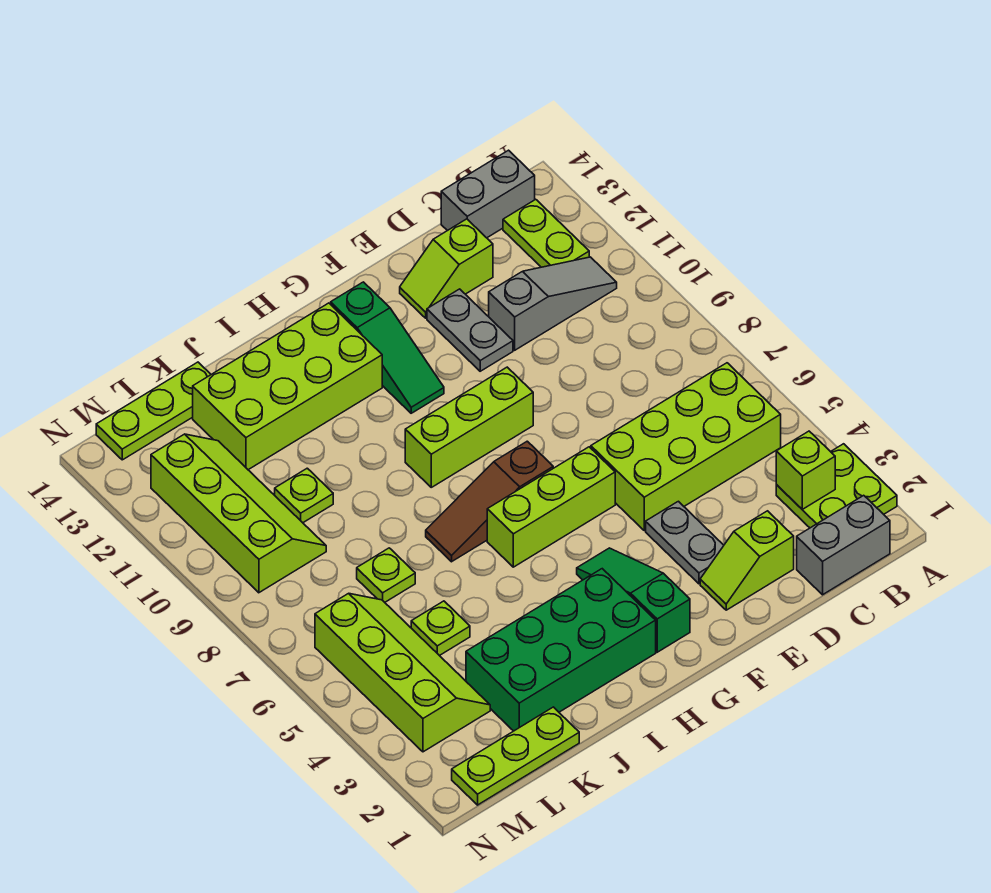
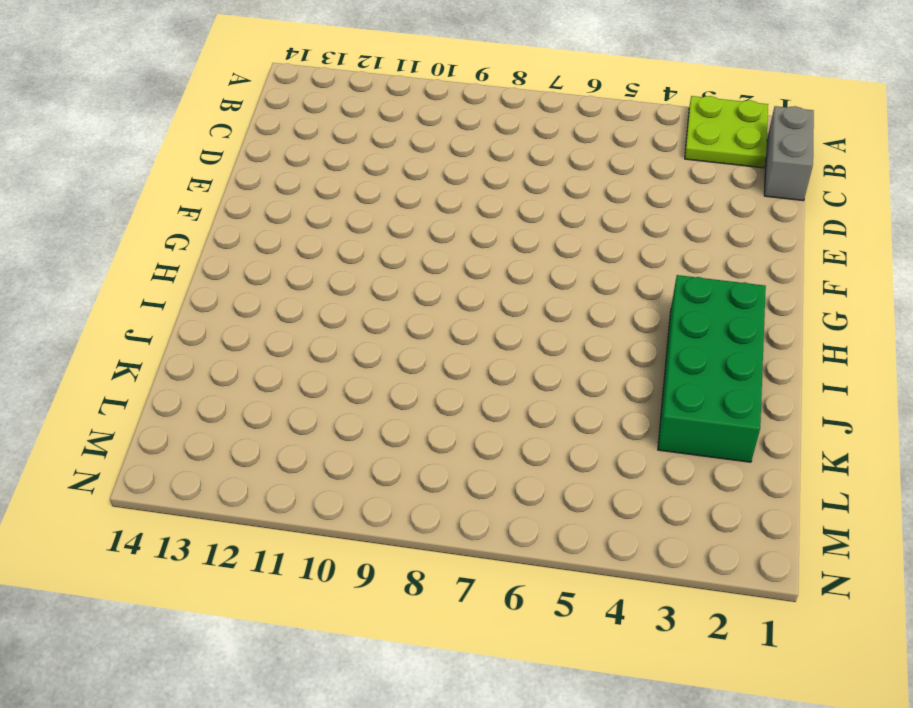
none -> lime brick B5:E6 level 1
none -> grey slope B11:D11 level 1 top D
none -> lime plate B12:B13 level 1

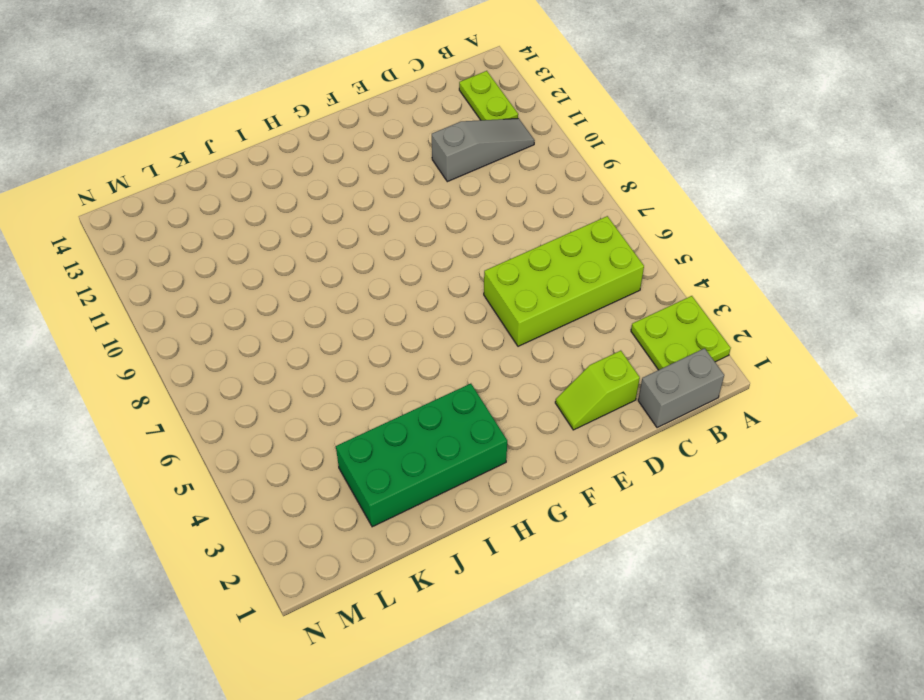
none -> grey brick B14:C14 level 1
none -> lime slope D13:E13 level 1 top D
none -> grey plate E3:E4 level 1

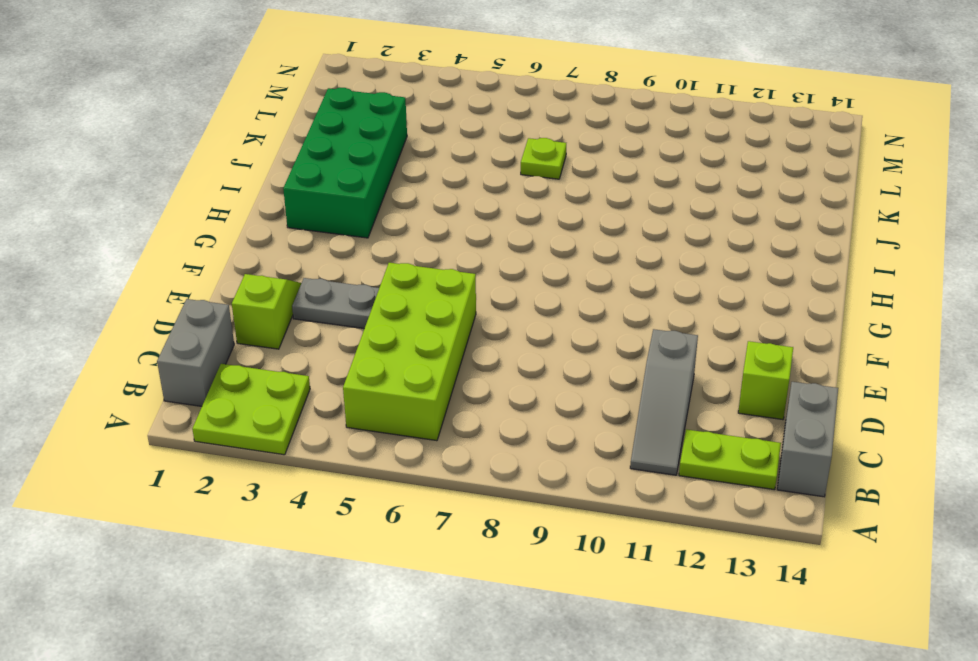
none -> grey plate E11:E12 level 1
none -> lime brick F6:H6 level 1
none -> lime brick F9:H9 level 1

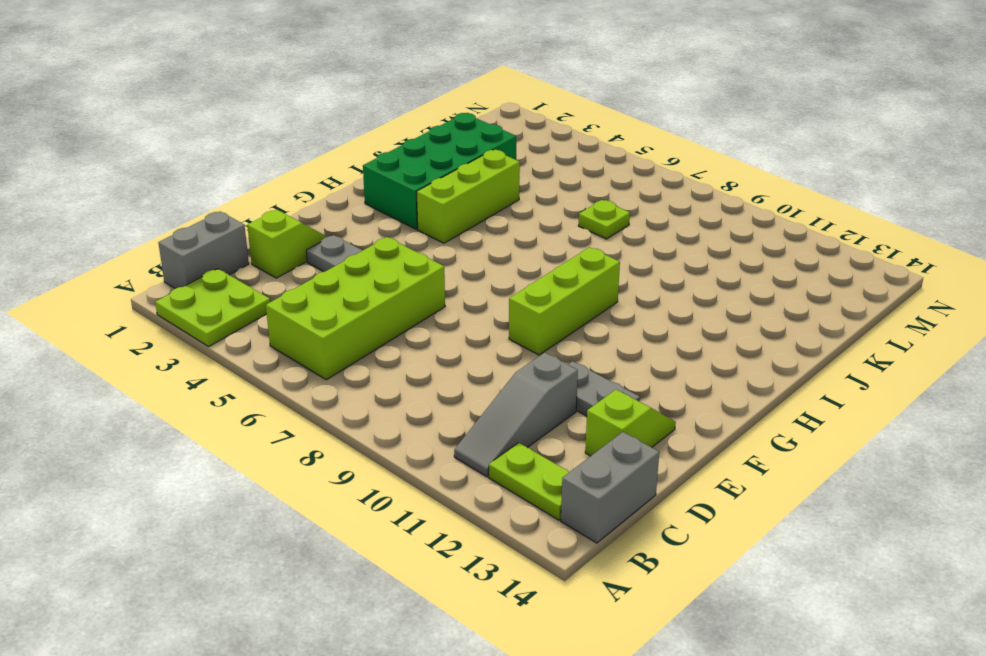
lime brick H4:J4 level 1 -> lime brick F6:H6 level 1
none -> green slope G2:G4 level 1 top 2
none -> brown slope G7:I7 level 1 top G
none -> green slope G11:G13 level 1 top 13

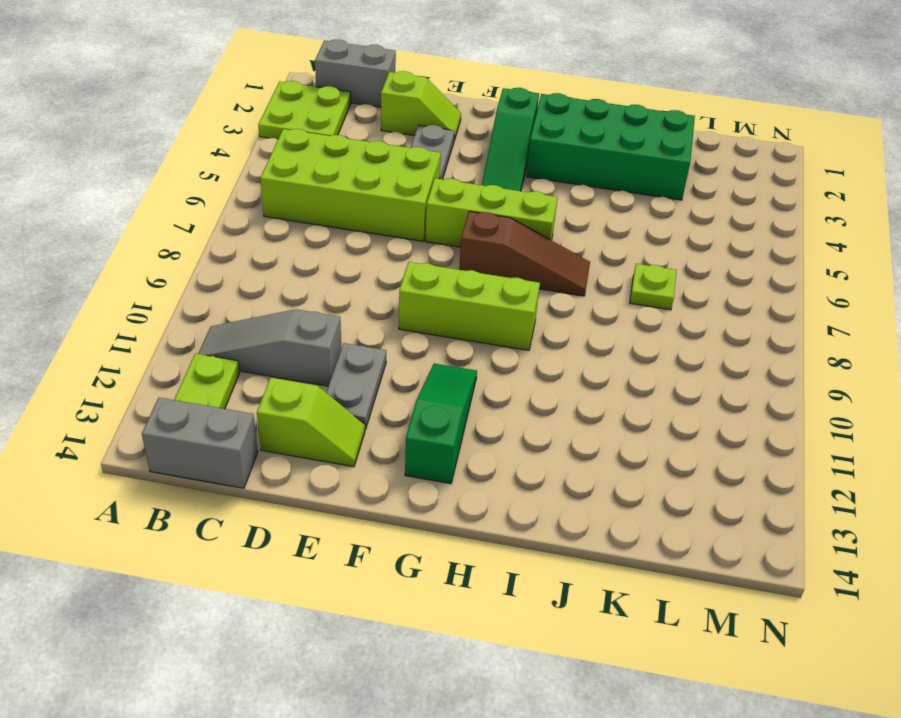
none -> lime brick H12:K13 level 1
none -> lime plate K1:M1 level 1
none -> lime plate K5 level 1

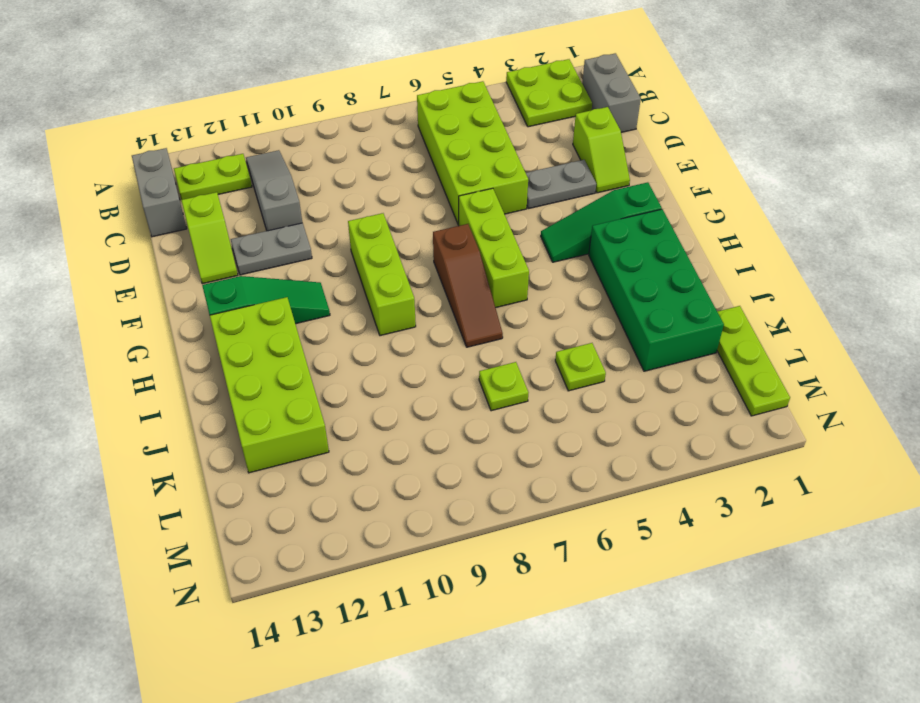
none -> lime plate K10 level 1
none -> lime plate K14:M14 level 1
none -> lime slope L3:M6 level 1 top M

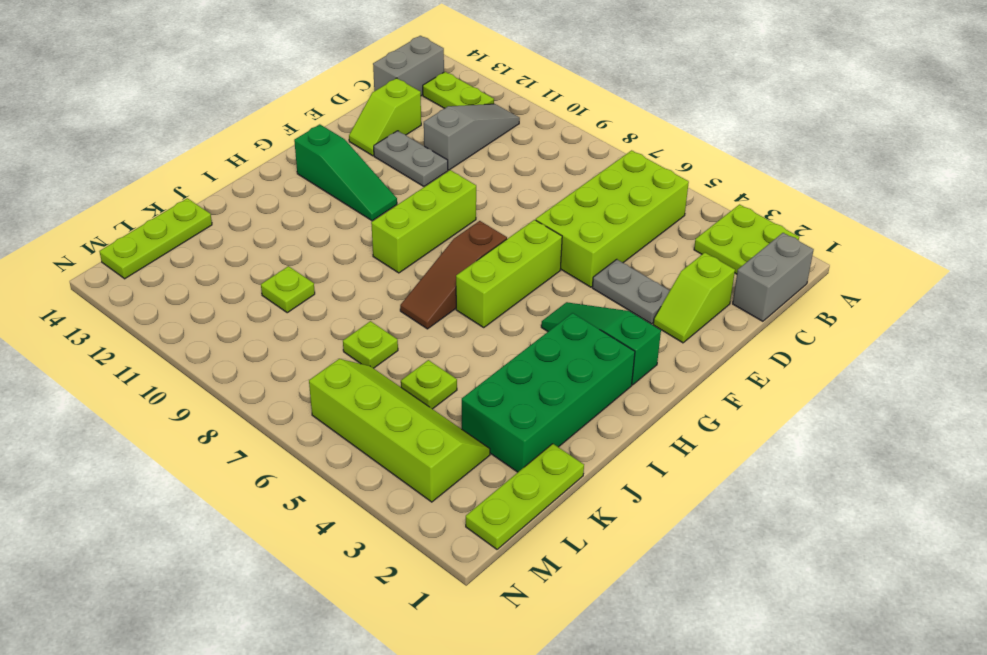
none -> lime brick H12:K13 level 1
none -> lime slope L9:M12 level 1 top M
none -> lime brick B3 level 2

